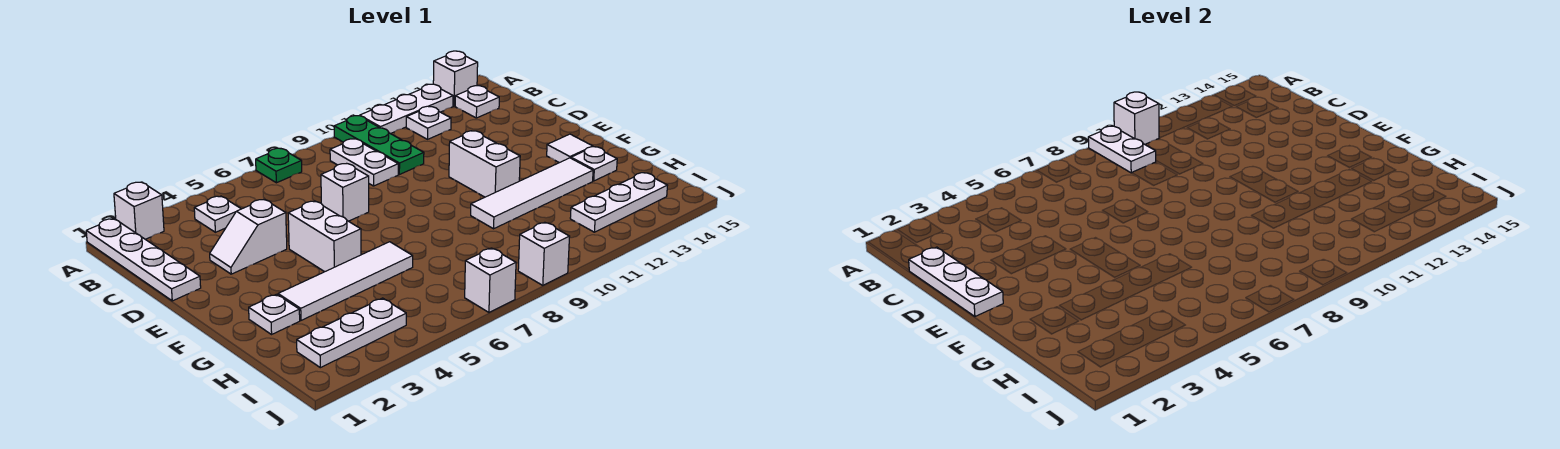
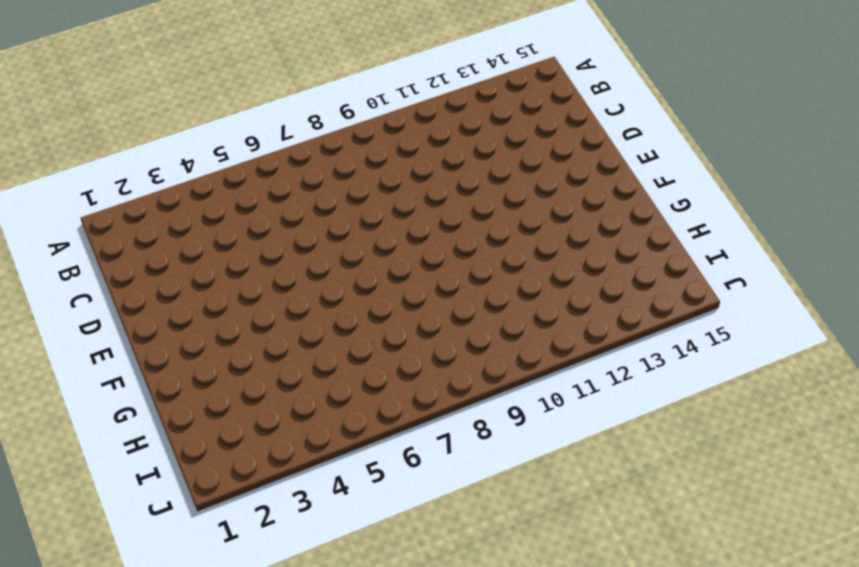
none -> white plate A1:D1 level 1
none -> white brick A2 level 1
none -> green plate A7 level 1

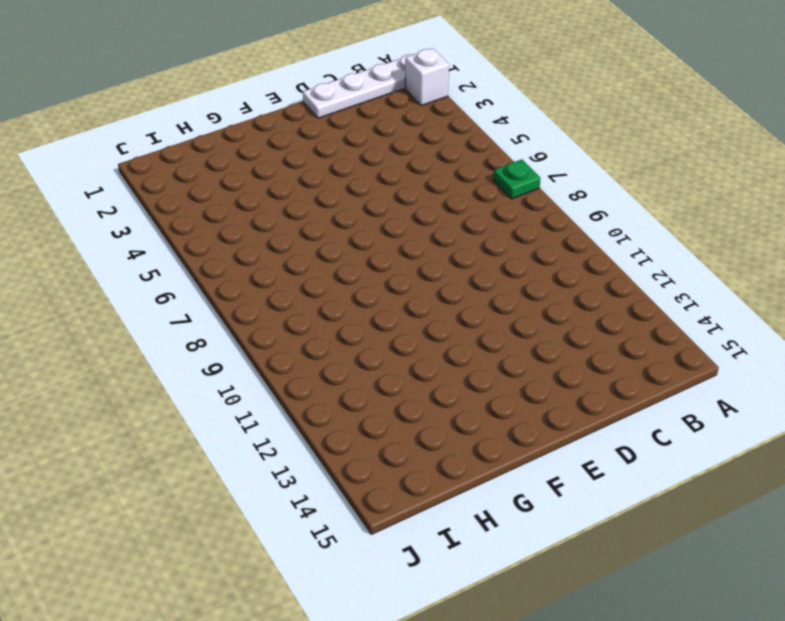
none -> green plate A10:C10 level 1
none -> white plate A11:A13 level 1
none -> white brick A14 level 1

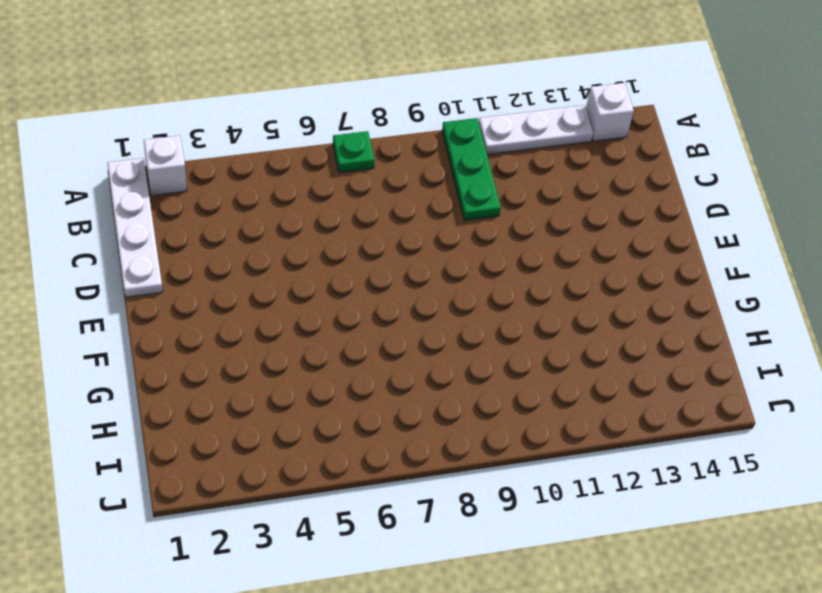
none -> white plate B4 level 1
none -> white plate B9:C9 level 1
none -> white plate B12 level 1

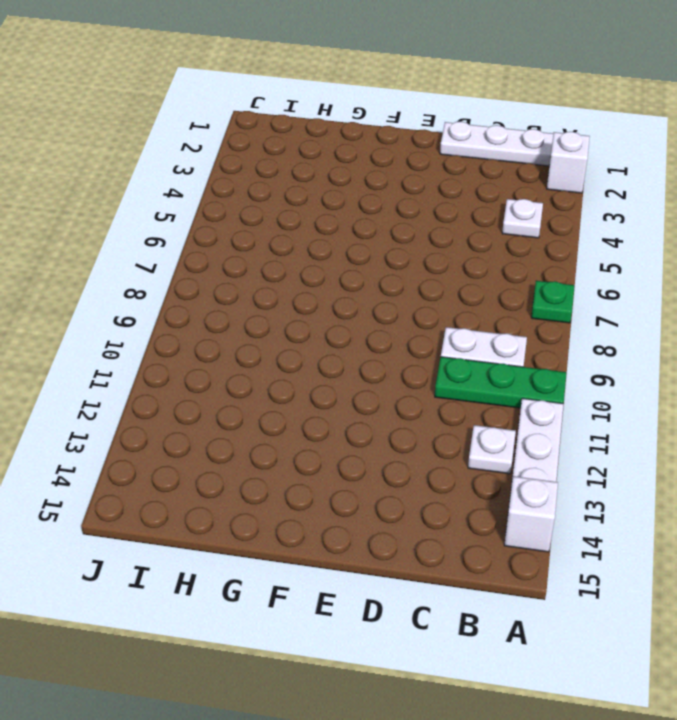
none -> white plate B14 level 1
none -> white slope D3:D4 level 1 top 4
none -> white brick D7 level 1

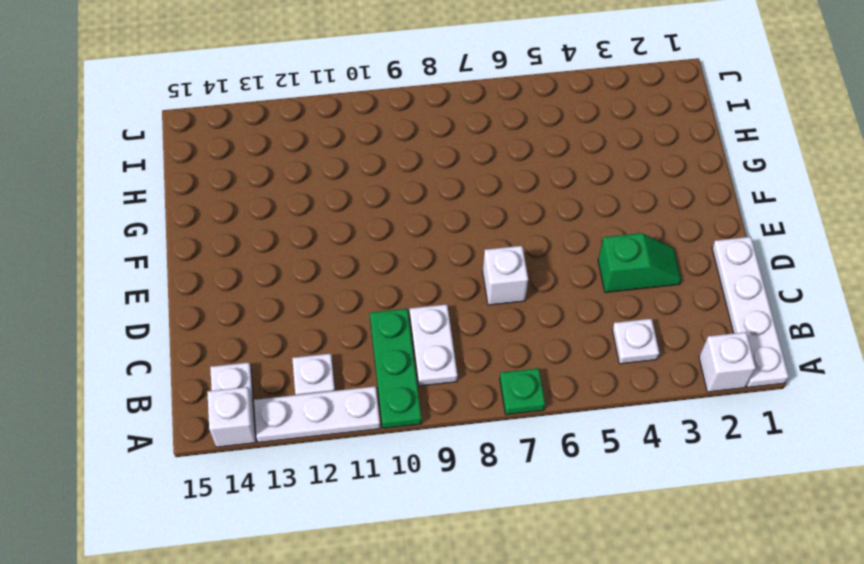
green slope D3:D4 level 1 top 4 -> white slope D3:D4 level 1 top 4
none -> white brick E5:F5 level 1
none -> white brick E11:F11 level 1
none -> white tile F14 level 1

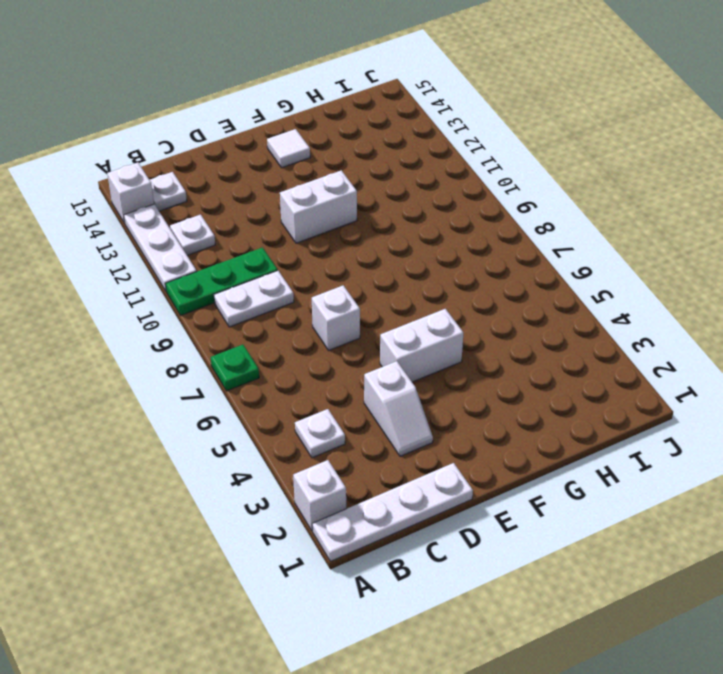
none -> white plate G2 level 1
none -> white tile G3:G6 level 1
none -> white tile G10:G13 level 1

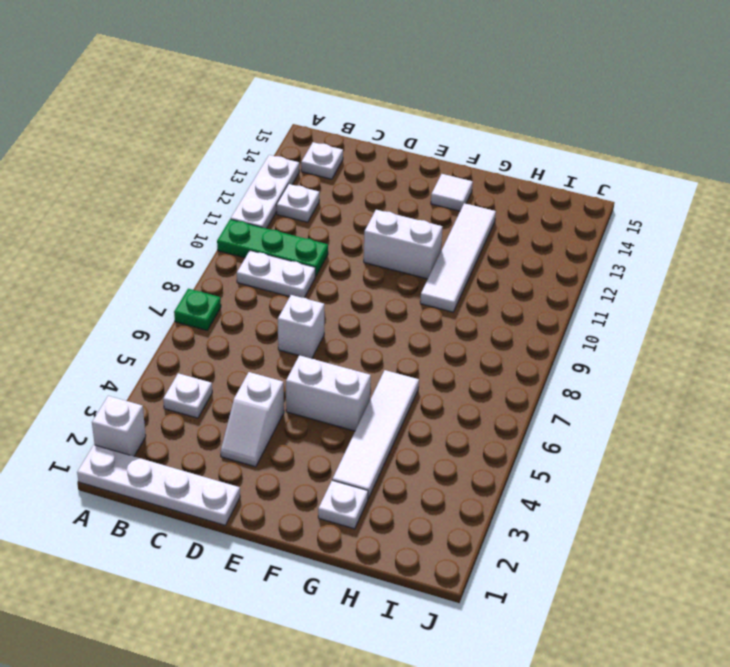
none -> white brick A14 level 1
none -> white plate G14 level 1
none -> white plate I2:I4 level 1

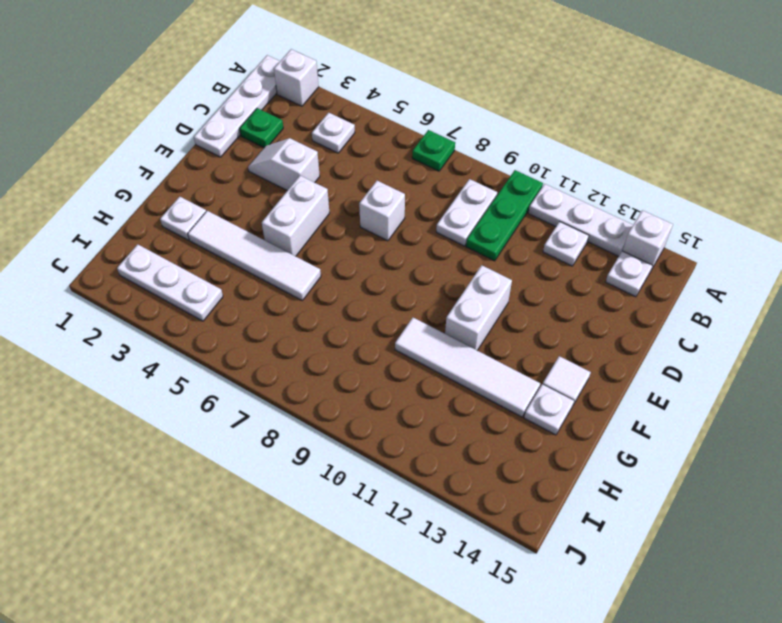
green plate C2 level 1 -> none
none -> white plate I12:I14 level 1
none -> white brick J7 level 1
none -> white brick J9 level 1

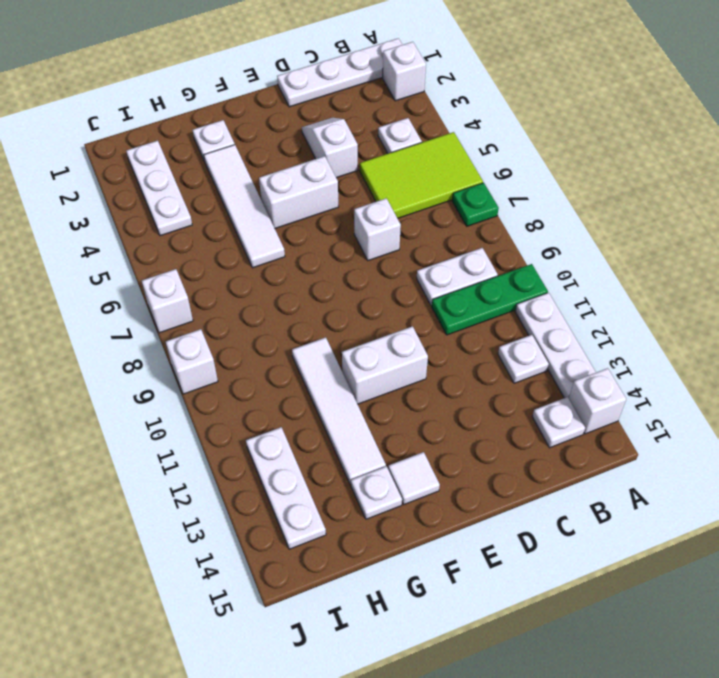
lime tile A5:C6 level 1 -> none
none -> white plate A9:B9 level 2
none -> white brick A10 level 2
none -> white plate C1:E1 level 2

